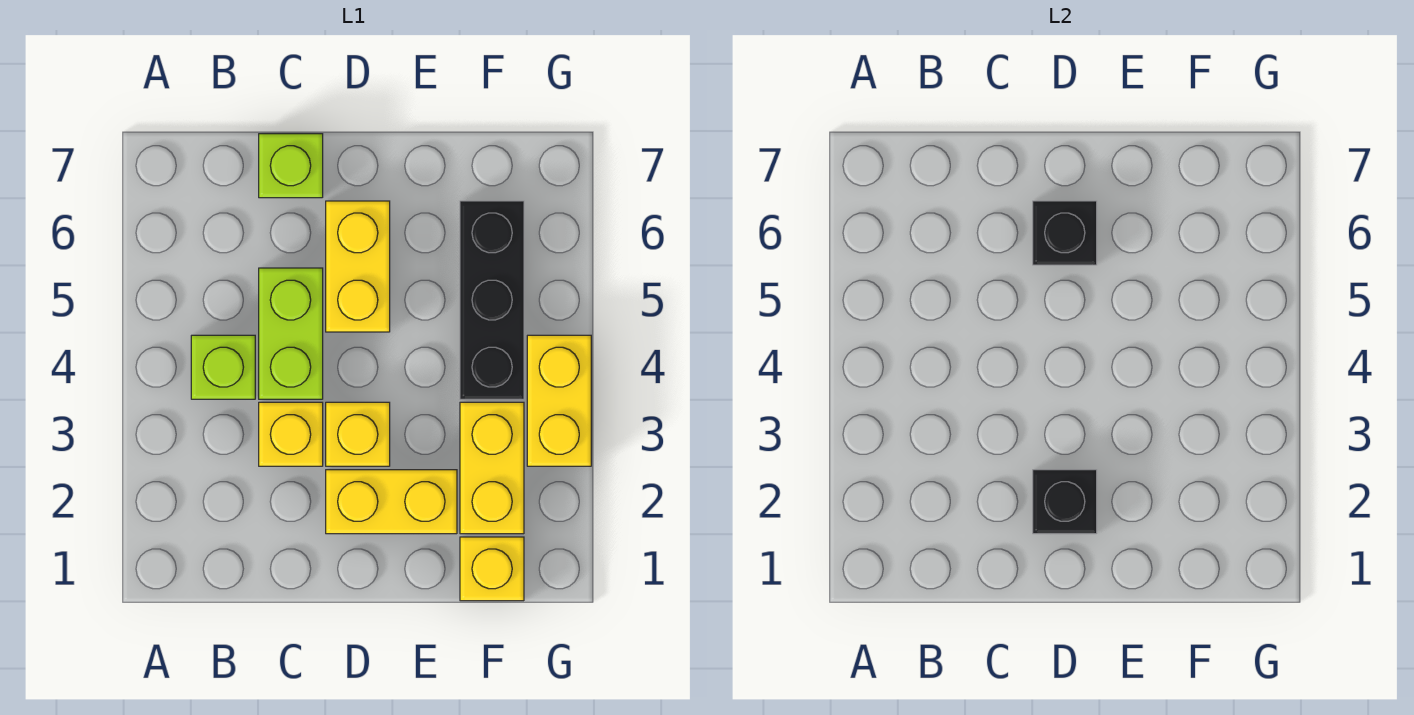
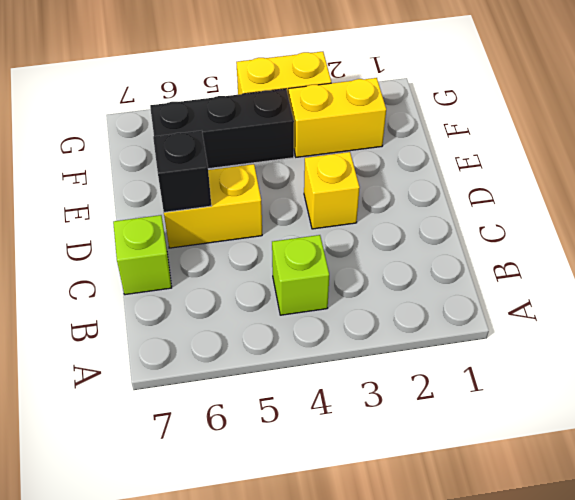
none -> yellow brick C3 level 1
none -> lime brick C4:C5 level 1
none -> yellow brick D2:E2 level 1

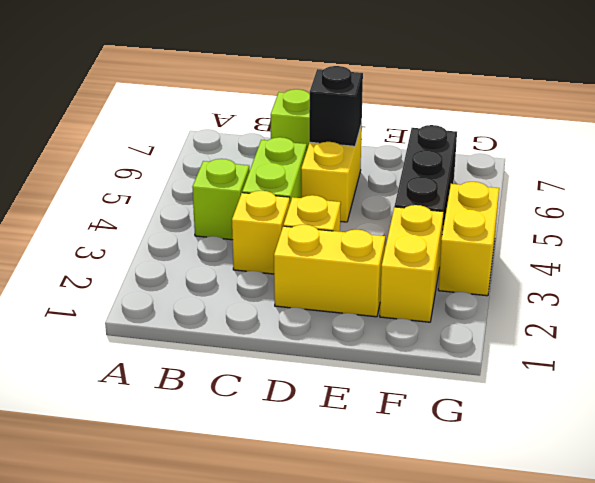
none -> yellow brick F1 level 1
none -> black brick D2 level 2

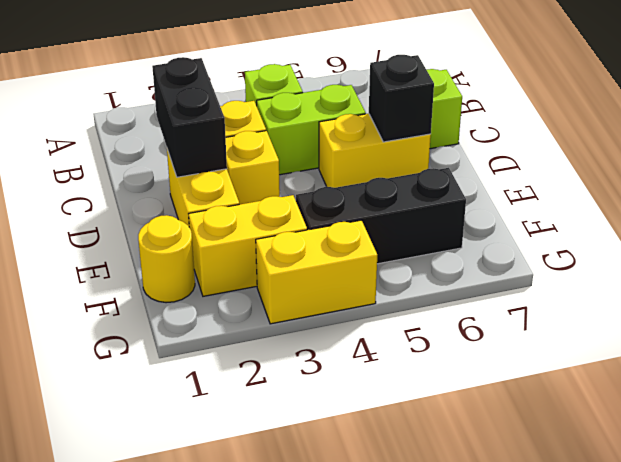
black brick C2:D2 level 2 -> black brick D2 level 2
yellow round brick F1 level 1 -> yellow brick F1 level 1

